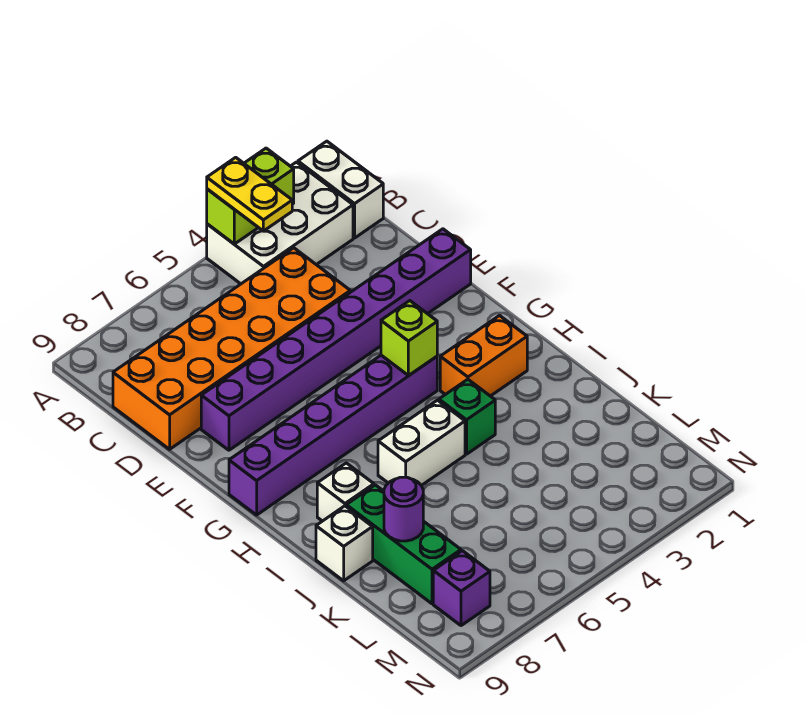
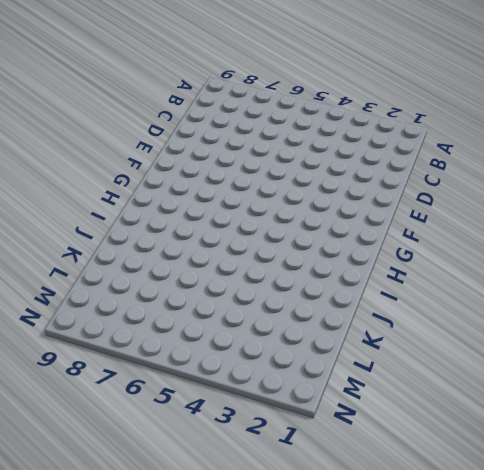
none -> white brick A1:B1 level 1
none -> white brick A2:B4 level 1
none -> orange brick C4:D9 level 1

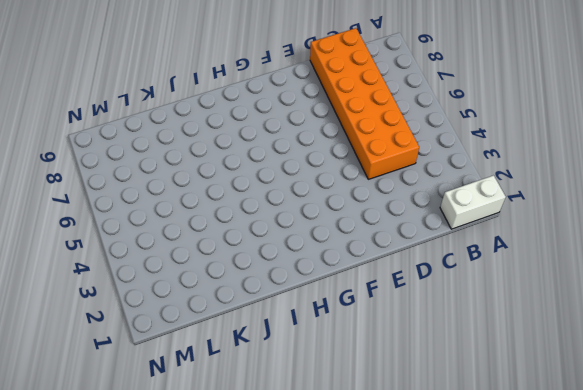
none -> white brick A2:B4 level 1
none -> purple brick E1:E8 level 1
none -> purple brick G4:G9 level 1

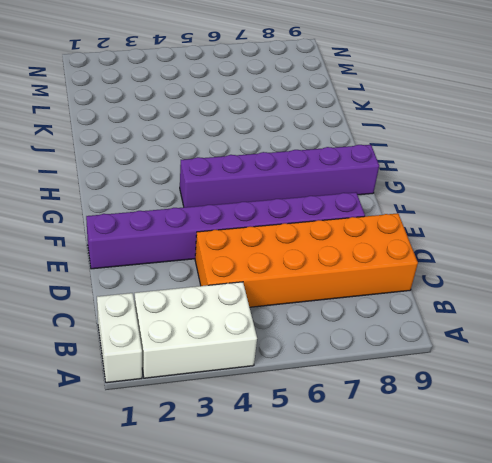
none -> orange brick H2:H3 level 1
none -> green brick I4 level 1
none -> white brick I5:I6 level 1

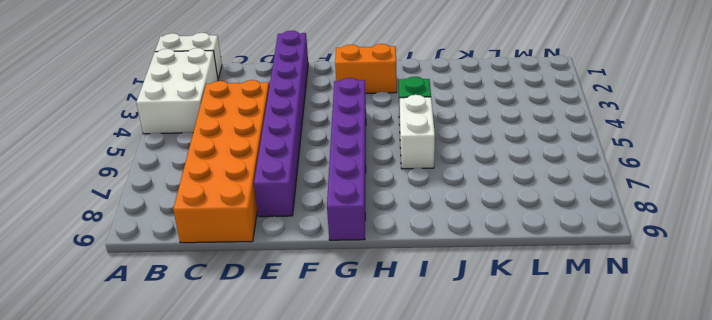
orange brick G2:H2 level 1 -> orange brick H2:H3 level 1
none -> white brick I8 level 1
none -> green brick J8:L8 level 1
none -> white brick J9 level 1

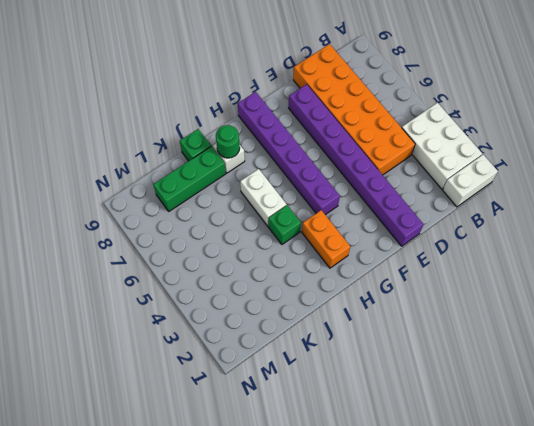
green round brick I8 level 2 -> none
green brick J9 level 1 -> white brick J9 level 1
none -> purple brick M8 level 1
none -> lime brick A3:A4 level 2
none -> lime brick G4 level 2

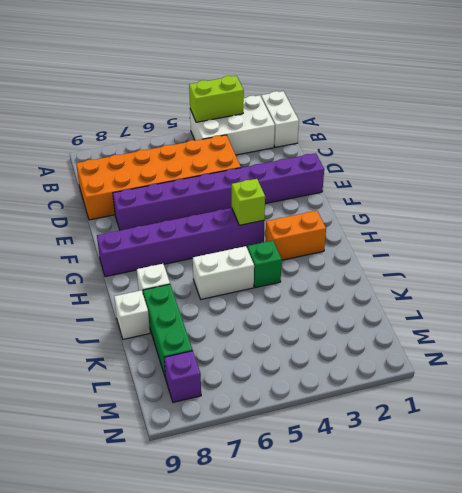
none -> purple round brick K8 level 2
none -> yellow plate A4:B4 level 3

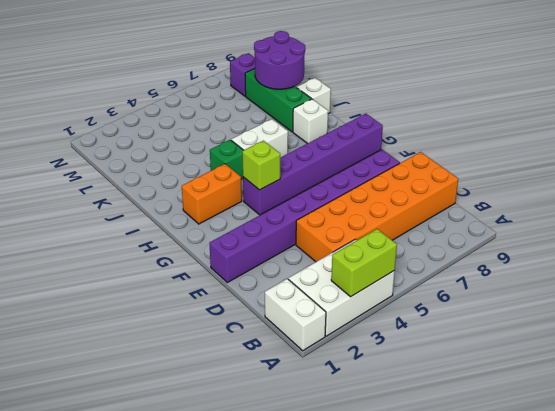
purple round brick K8:L9 level 2 -> purple round brick K8 level 2
none -> yellow plate A4:B4 level 3

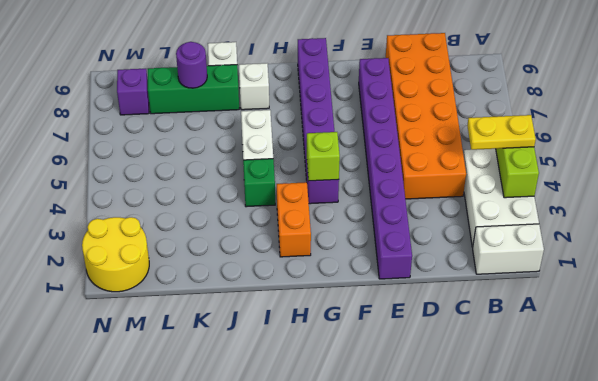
yellow round brick M1:N2 level 1 -> none

